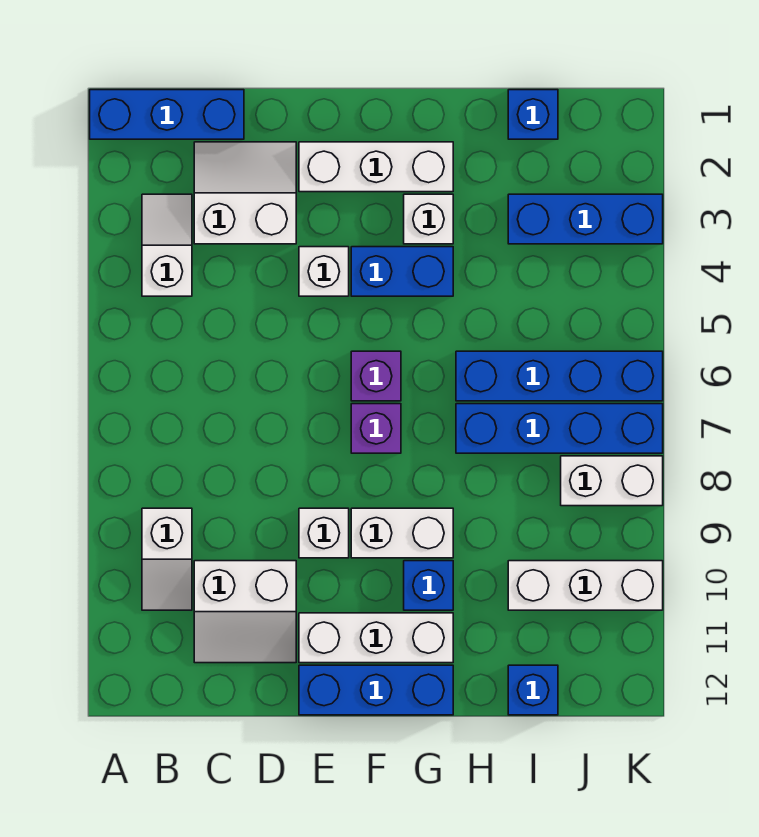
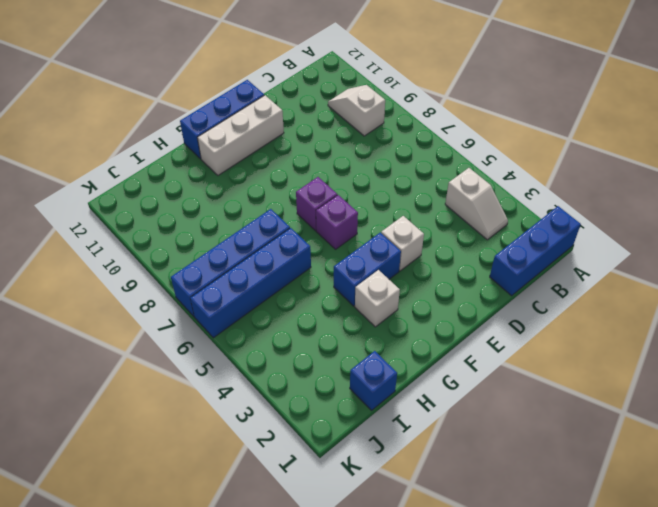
none -> white slope C2:D3 level 1 top 3
none -> white slope C10:D11 level 1 top 10
none -> white brick E2:G2 level 1

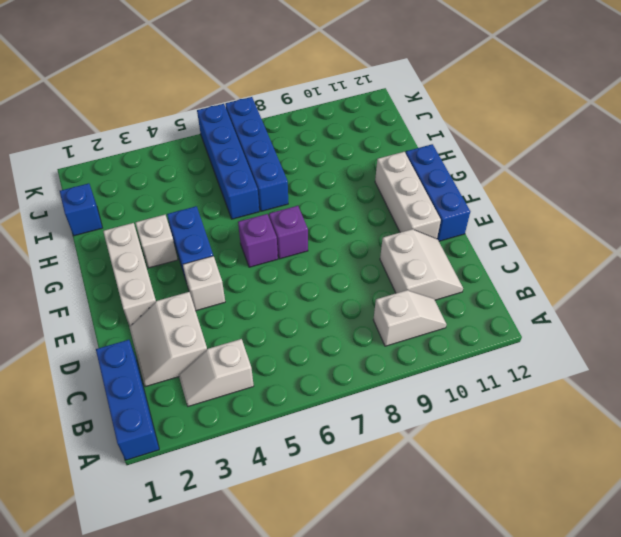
none -> white brick E9 level 1
none -> white brick F9:G9 level 1
none -> blue brick G10 level 1

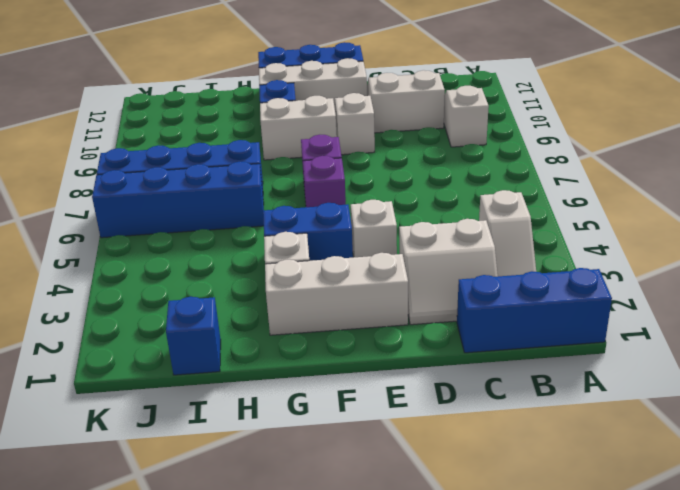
none -> blue brick I3:K3 level 1
none -> white brick I10:K10 level 1
none -> blue brick I12 level 1

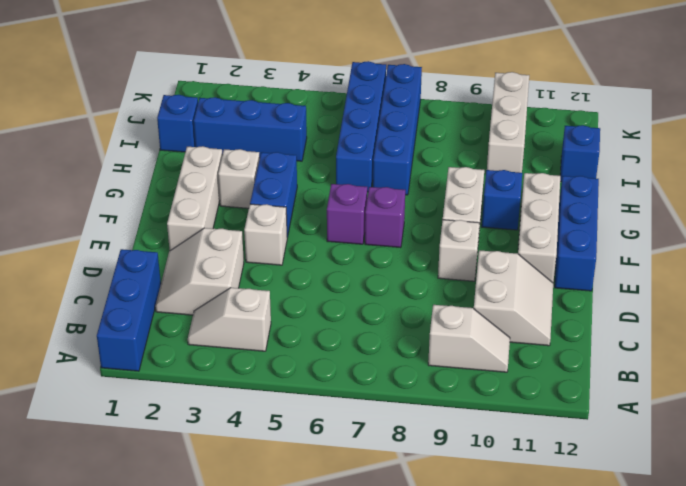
blue brick I2:I4 level 1 -> blue brick I3:K3 level 1
none -> white brick J8:K8 level 1

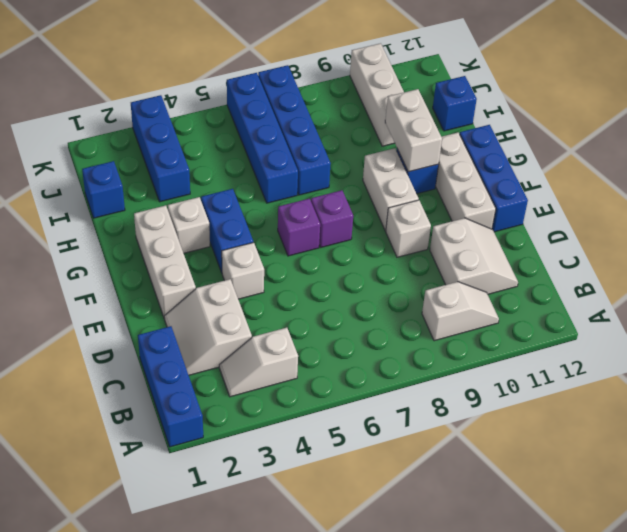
white brick G10:H10 level 2 -> white brick J8:K8 level 1

